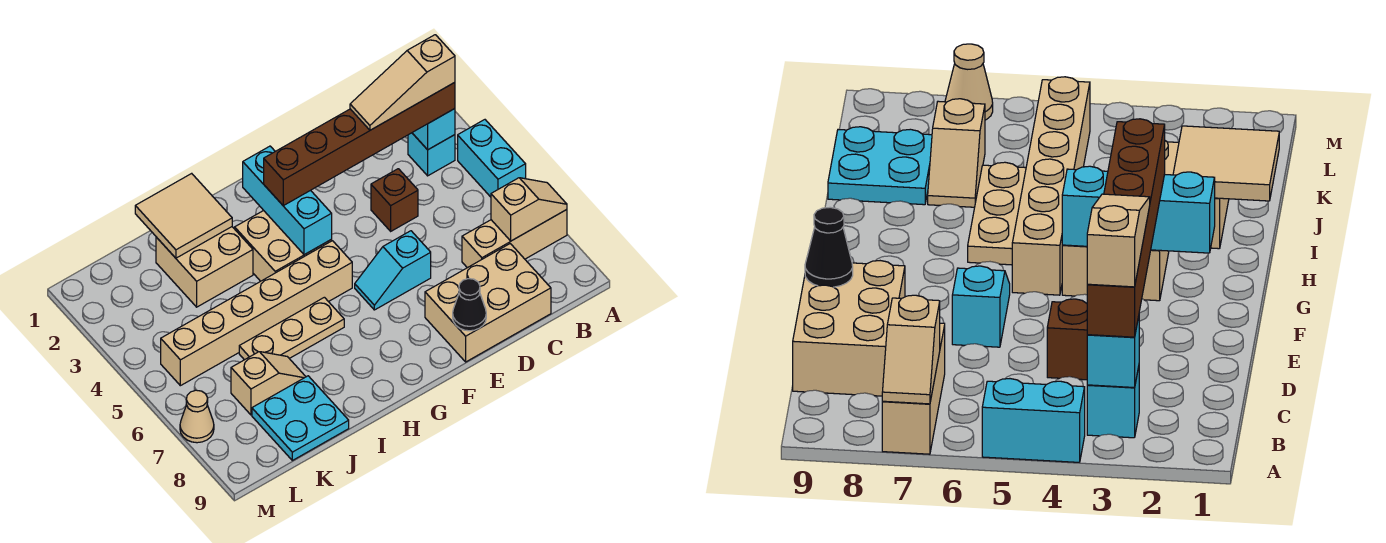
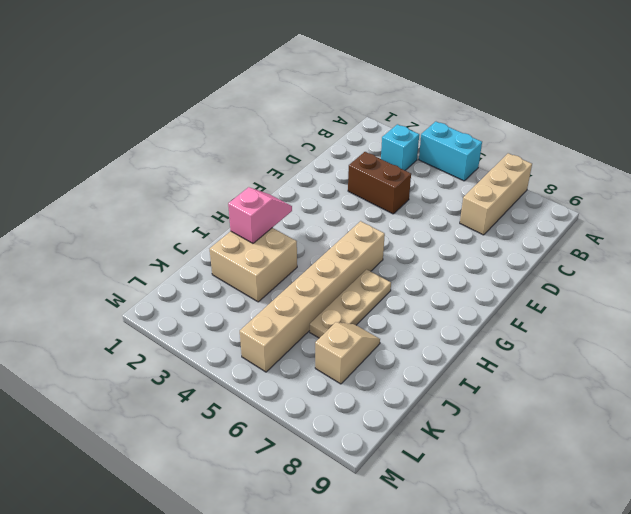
brown brick D3:D4 level 1 -> brown brick D4 level 1
pink slope H2:I2 level 2 top I -> tan tile I1:J2 level 2
none -> tan brick C8:E9 level 1
none -> cyan slope E6:F6 level 1 top E
none -> tan brick G3:H4 level 1

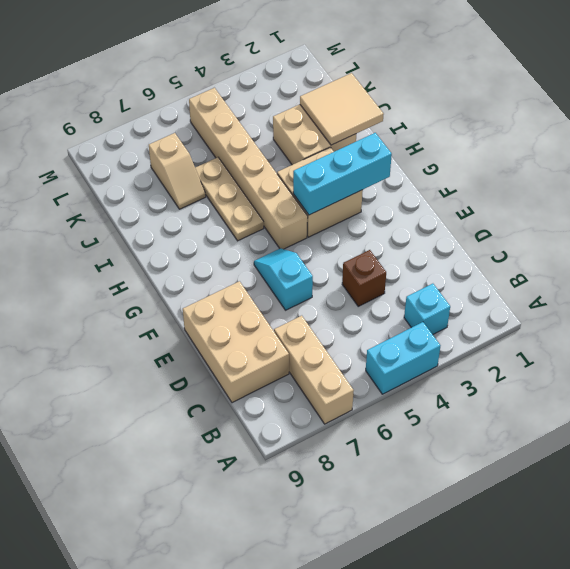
none -> cyan plate J8:K9 level 1
none -> tan cone M7 level 1
none -> tan slope A7:B7 level 2 top B

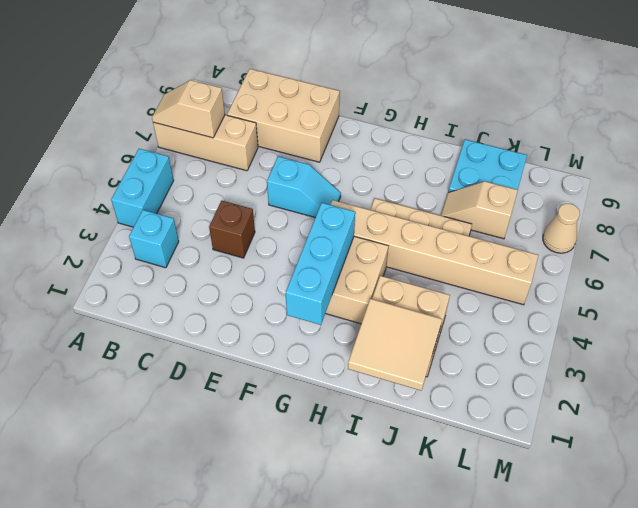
none -> cyan brick B3 level 2
none -> black cone E9 level 2
none -> brown brick B3:G3 level 3

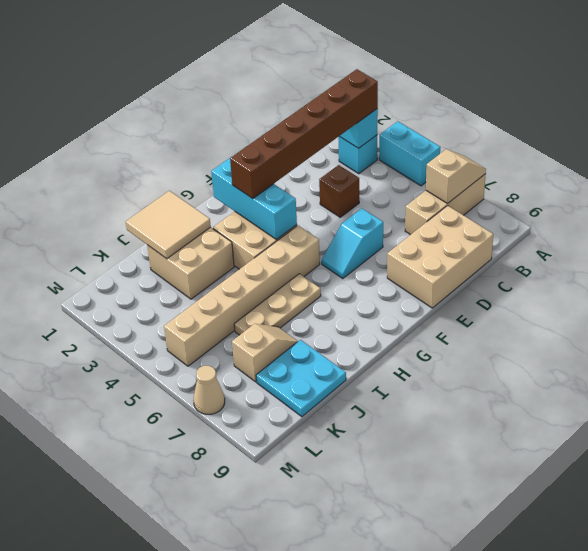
none -> black cone E9 level 2
none -> tan slope B3:D3 level 4 top B

